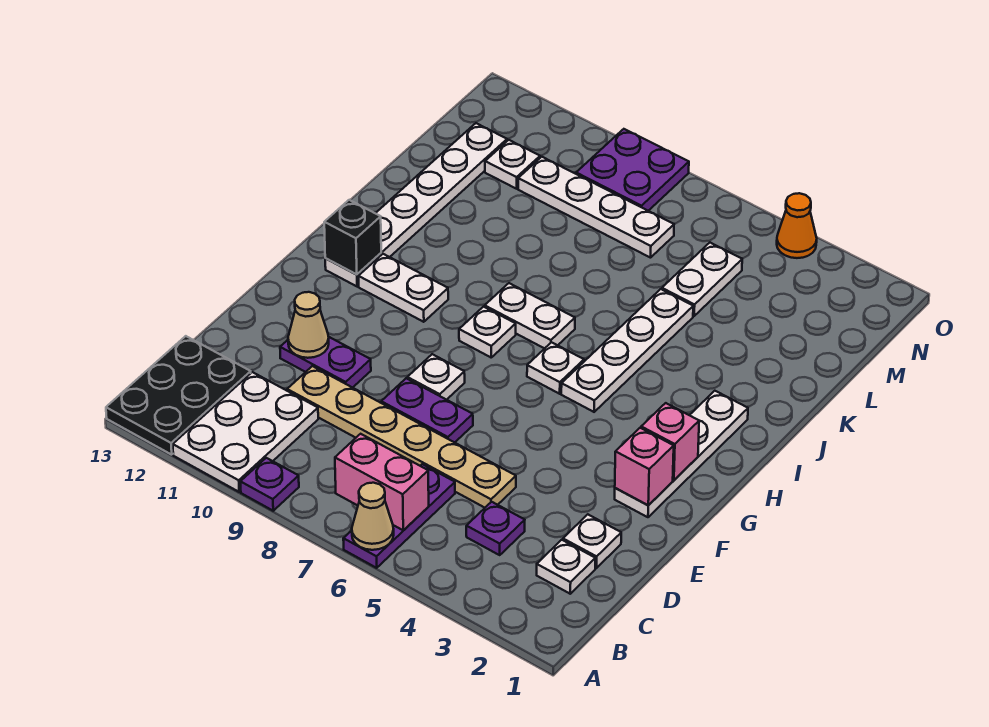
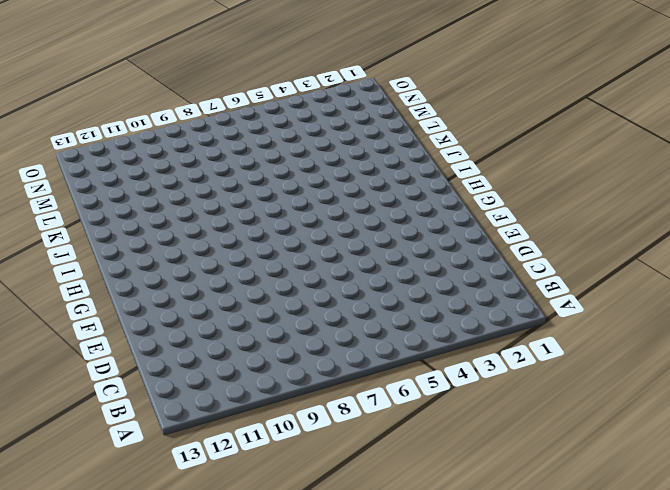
none -> purple plate A6:C6 level 1
none -> purple plate A9 level 1
none -> white plate A10:C11 level 1

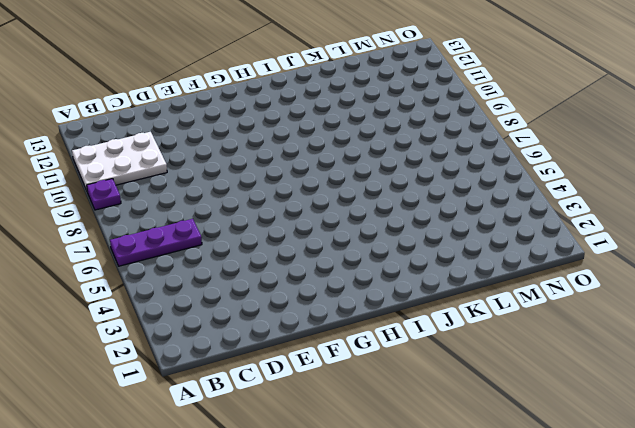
none -> black plate A12:C13 level 1
none -> white plate C2 level 1
none -> purple plate C4 level 1

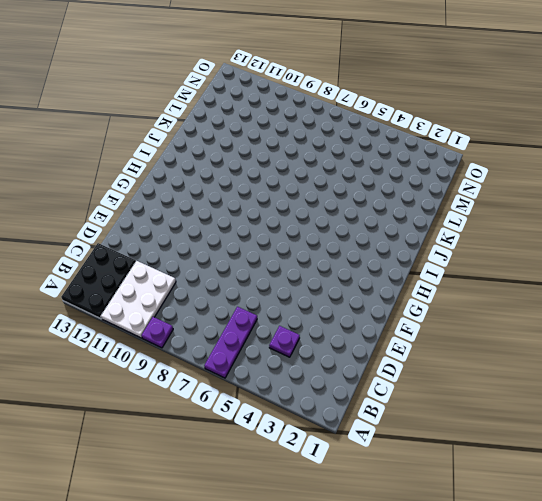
none -> white plate C2 level 1
none -> white plate D2 level 1
none -> tan plate D5:D10 level 1

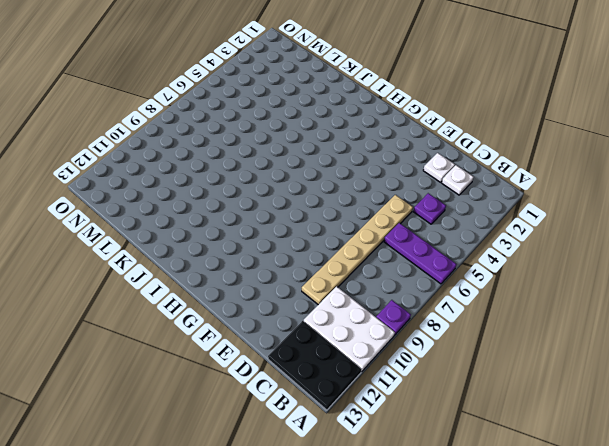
none -> purple plate E7:E8 level 1
none -> purple plate E10:E11 level 1
none -> white plate F2:I2 level 1

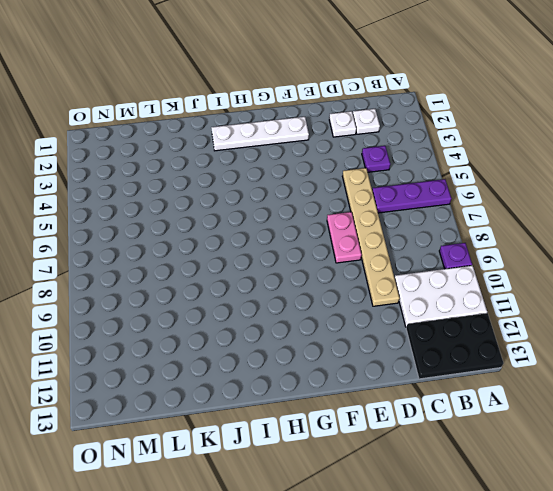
pink plate E7:E8 level 1 -> purple plate E7:E8 level 1
none -> purple plate E10:E11 level 1
none -> white plate F8 level 1
none -> white plate H5:K5 level 1

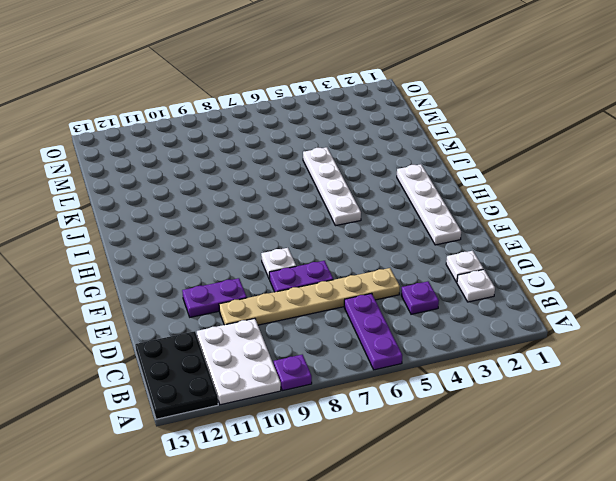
none -> white plate H6 level 1
none -> white plate H8 level 1
none -> white plate H10:H11 level 1

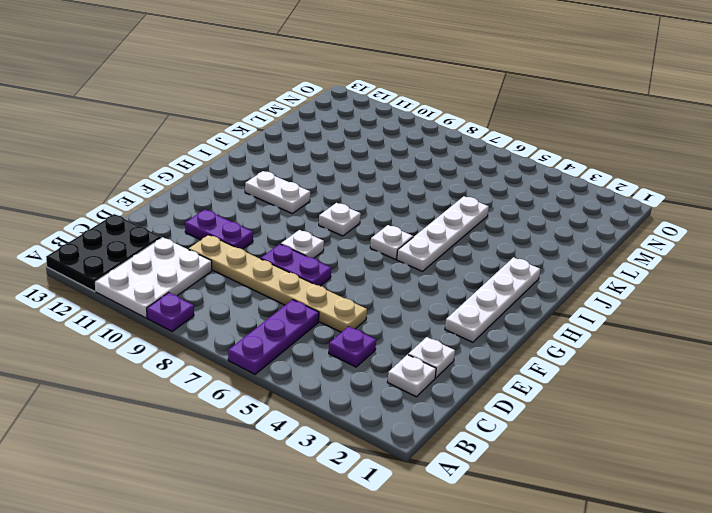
none -> white plate H12:M12 level 1
none -> white plate I7:I8 level 1
none -> white plate L5:M5 level 1

